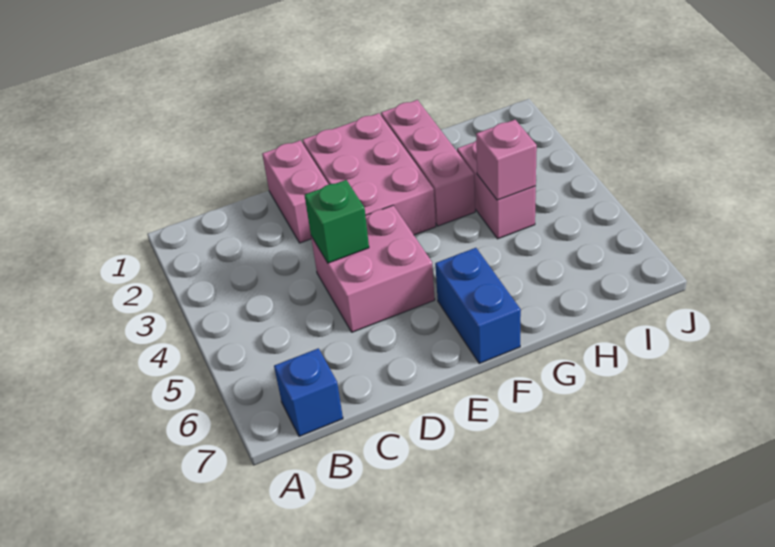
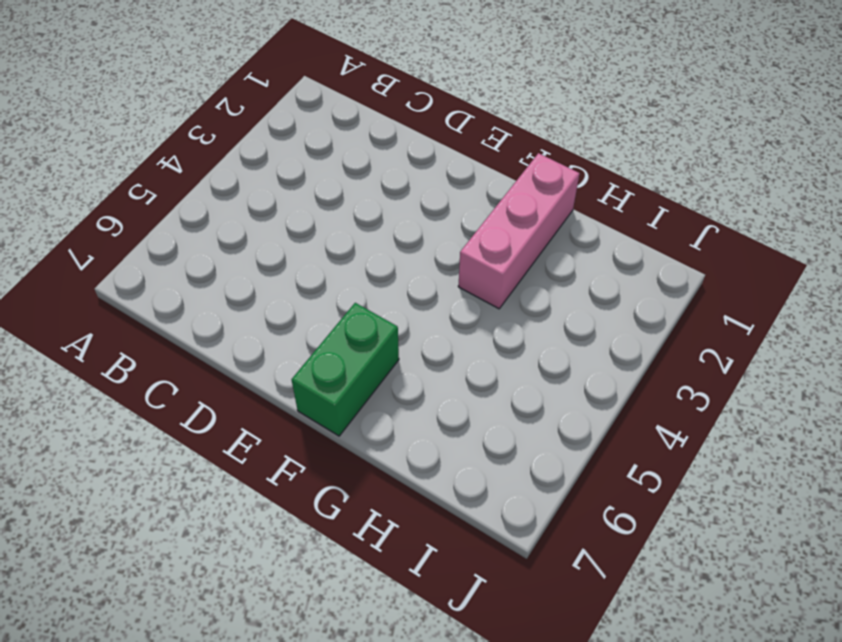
green brick F6:F7 level 1 -> blue brick F6:F7 level 1
none -> blue brick B7 level 1
none -> pink brick D1:D2 level 1

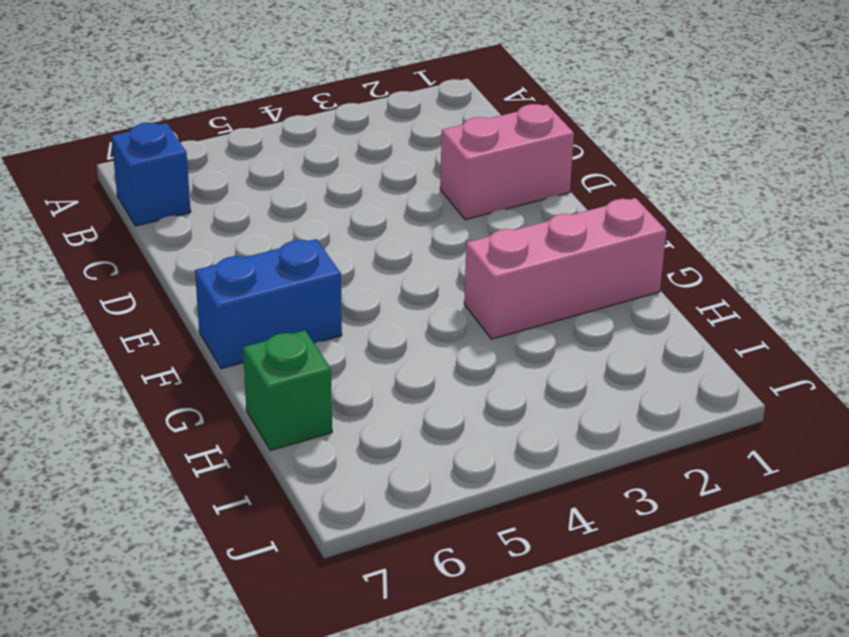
green brick H7 level 1 -> green brick D4 level 2
none -> pink brick D4:E5 level 1
none -> pink brick E1:F3 level 1

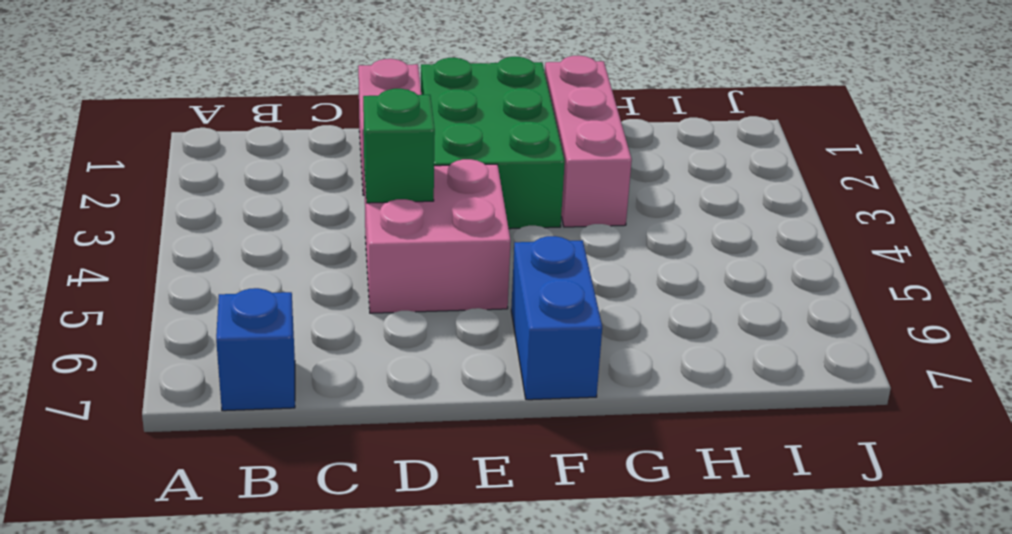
green brick E1:F3 level 1 -> pink brick E1:F3 level 1
none -> pink brick H3:H4 level 1
none -> pink brick H4 level 2

